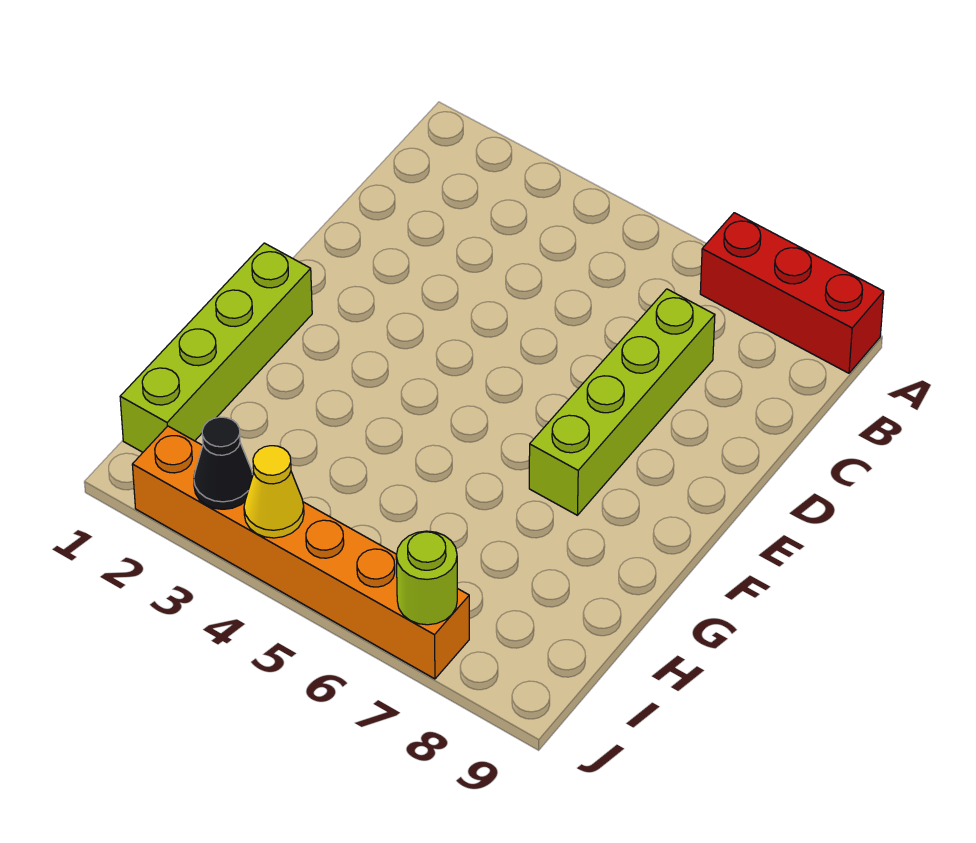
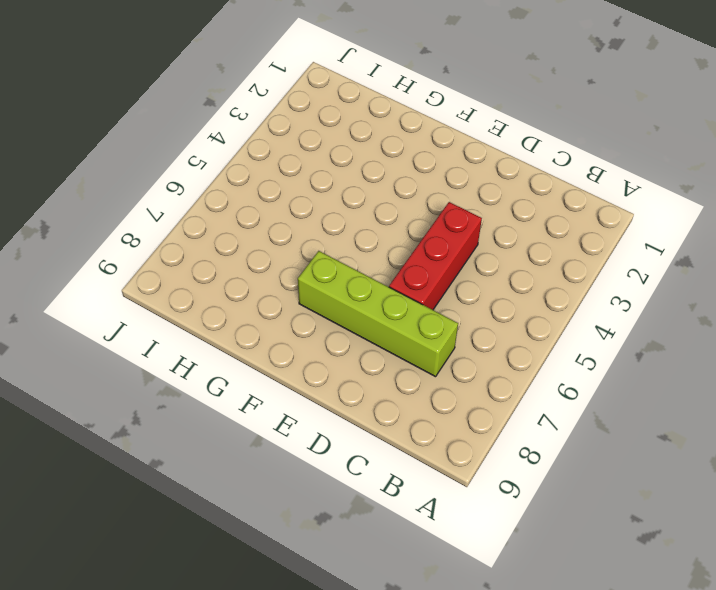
red brick D4:D6 level 1 -> red brick A7:A9 level 1
none -> lime brick F1:I1 level 1
none -> orange brick J2:J7 level 1

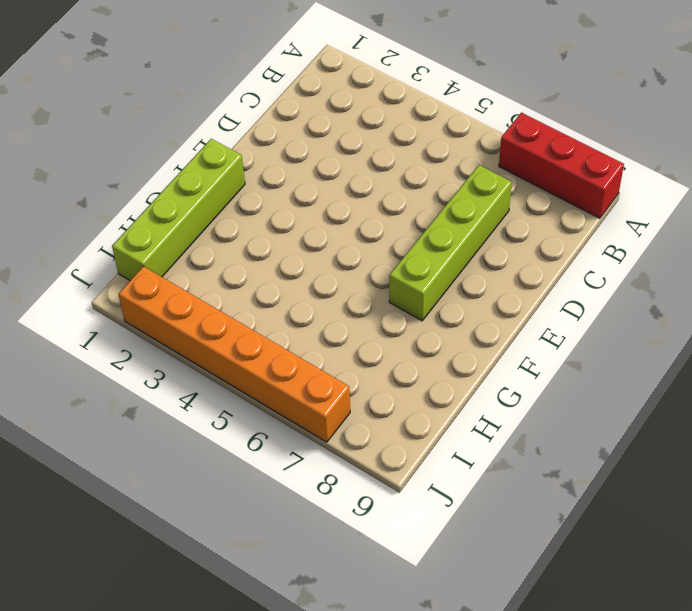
none -> black cone J3 level 2
none -> yellow cone J4 level 2

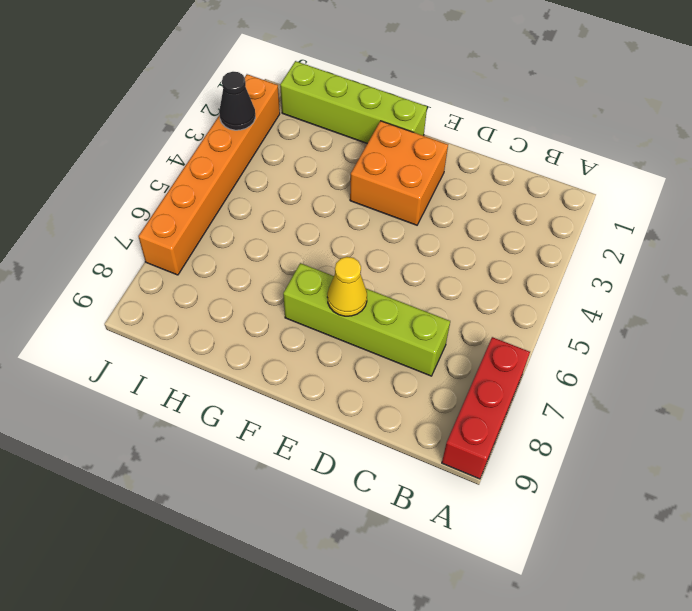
orange brick E2:F3 level 1 -> none
yellow cone E7 level 2 -> yellow cone J4 level 2
none -> lime round brick J7 level 2

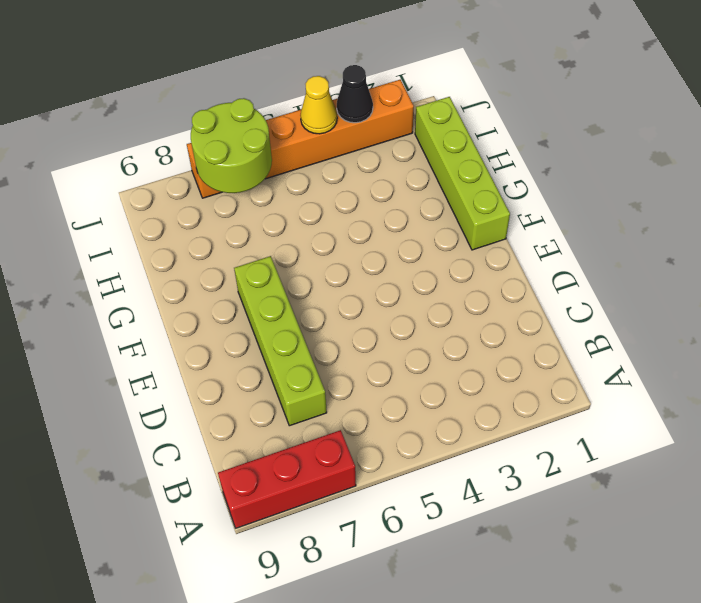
lime round brick I6:J7 level 2 -> lime round brick J7 level 2

